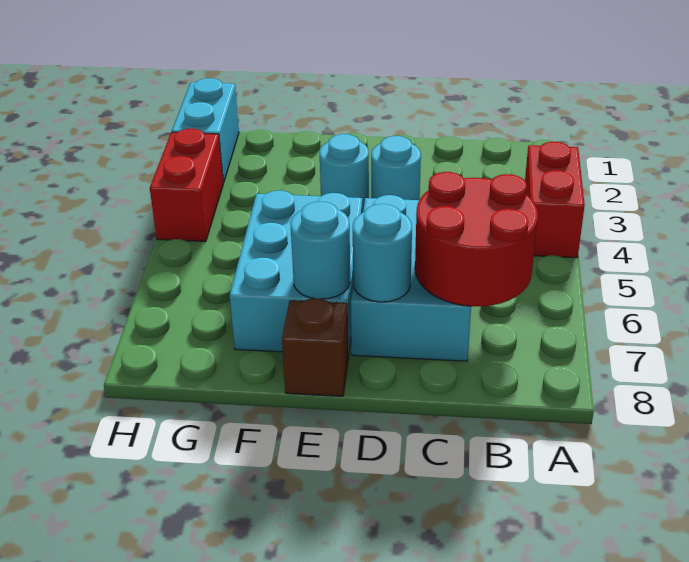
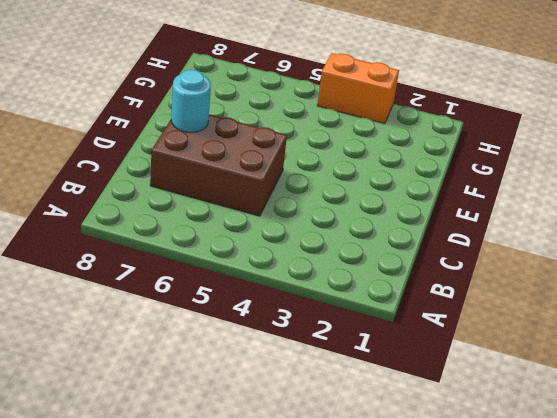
brown brick C5:D7 level 1 -> cyan brick C5:D7 level 1
orange brick H3:H4 level 1 -> red brick H3:H4 level 1
none -> red brick A3:A4 level 1
none -> cyan round brick D3 level 1

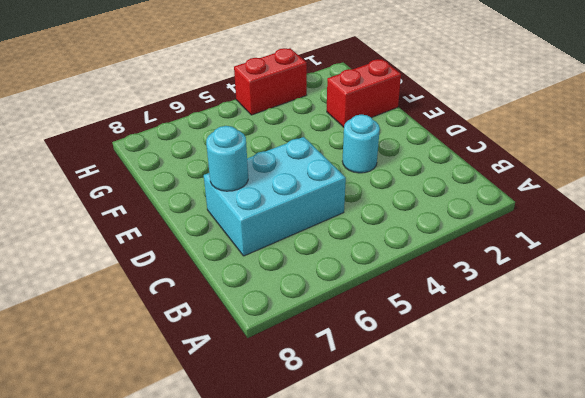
red brick F1:F2 level 1 -> red brick A3:A4 level 1
none -> cyan round brick E3 level 1
none -> cyan brick E5:F7 level 1

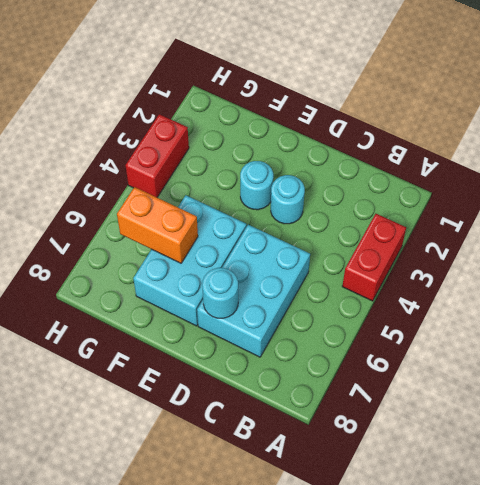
orange brick F6:G6 level 2 -> none
none -> brown brick E8 level 1
none -> cyan brick H1:H2 level 1

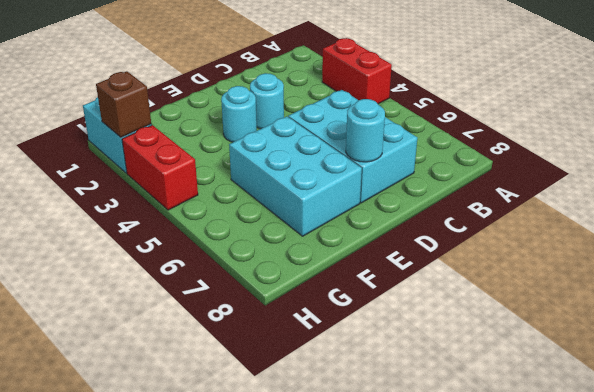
brown brick H2 level 2 -> brown brick E8 level 1
none -> red round brick B6:C7 level 2
none -> cyan round brick E7 level 2

